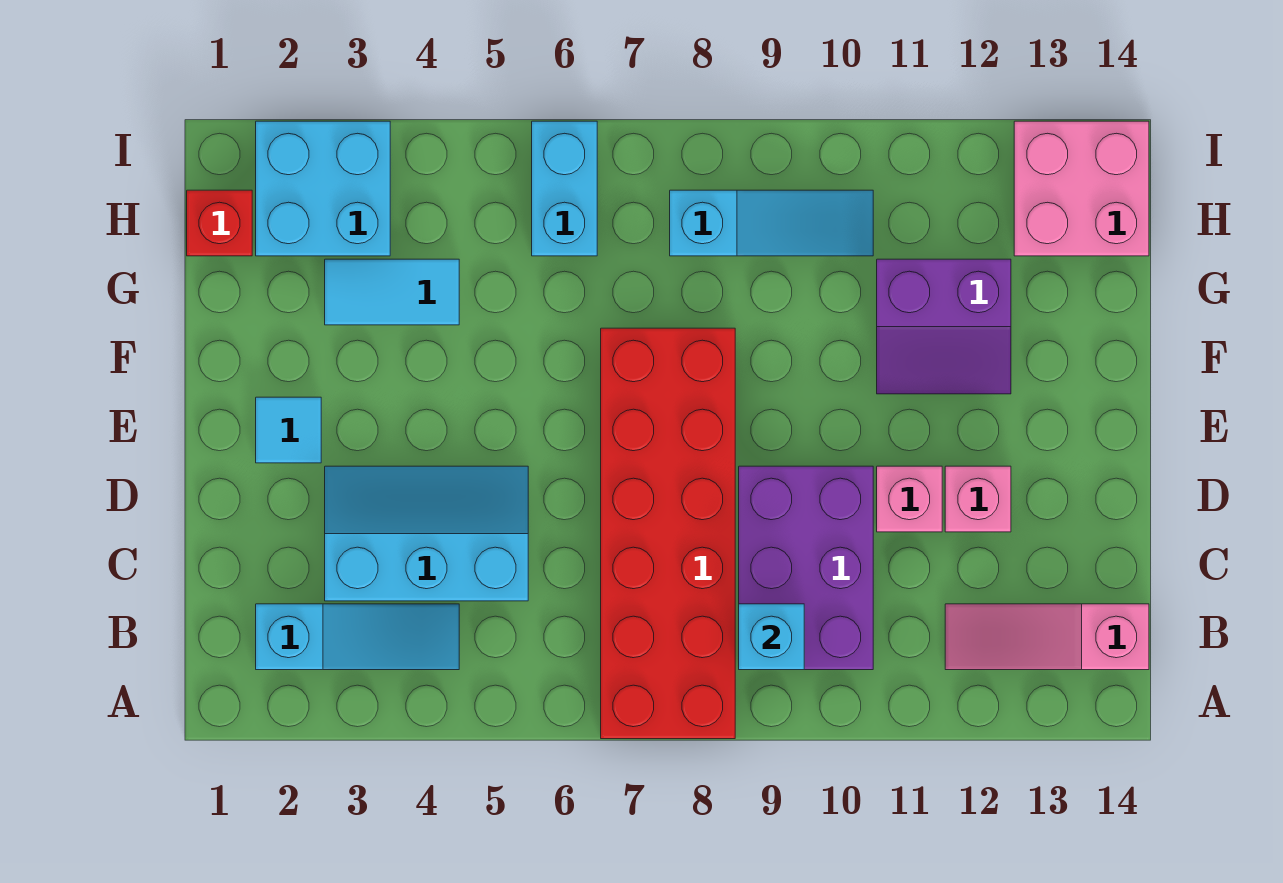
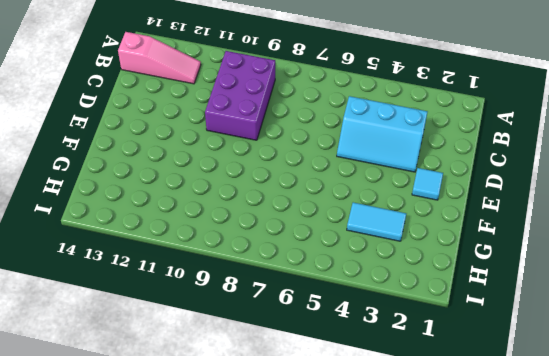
none -> red brick A7:F8 level 1
none -> cyan slope B2:B4 level 1 top 2
none -> pink brick D11 level 1

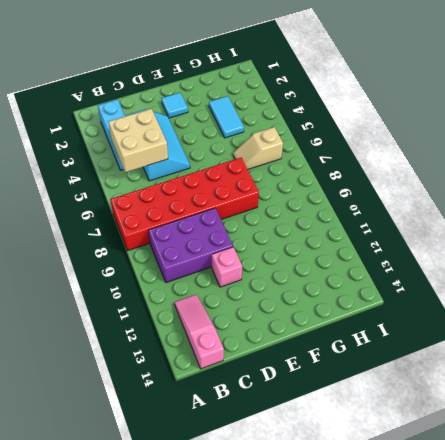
tan brick B4:C5 level 2 -> none
tan slope G6:H6 level 1 top H -> cyan brick H6:I6 level 1
none -> pink brick D12 level 1
none -> purple slope F11:G12 level 1 top G
none -> red brick H1 level 1

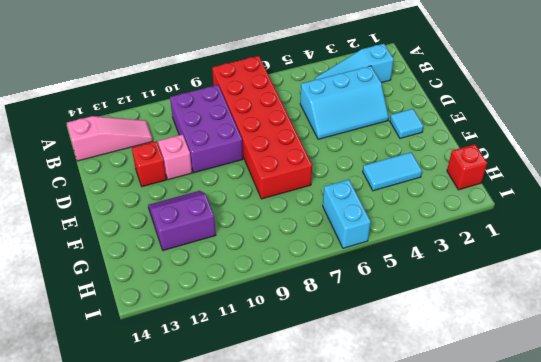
red brick D12 level 1 -> pink brick D12 level 1
none -> cyan brick H2:I3 level 1
none -> cyan slope H8:H10 level 1 top 8
none -> pink brick H13:I14 level 1

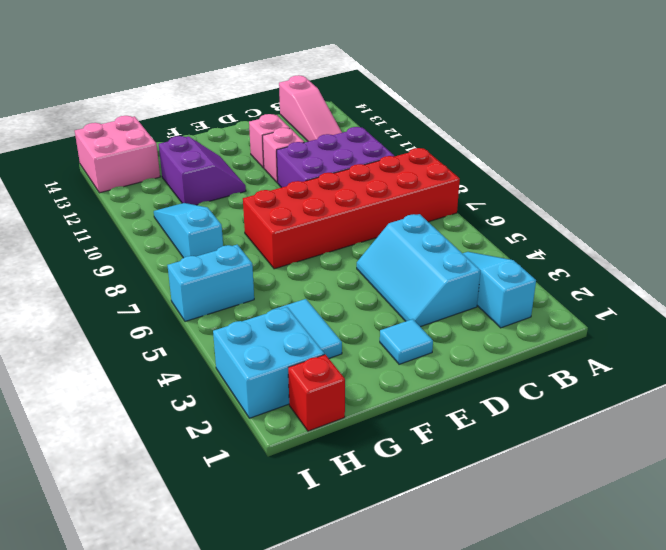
none -> cyan brick B9 level 2

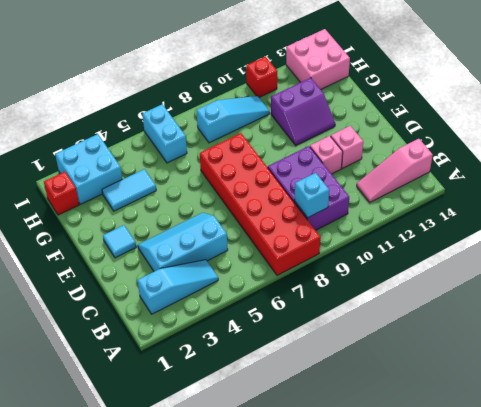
red brick I11 level 1 -> none

